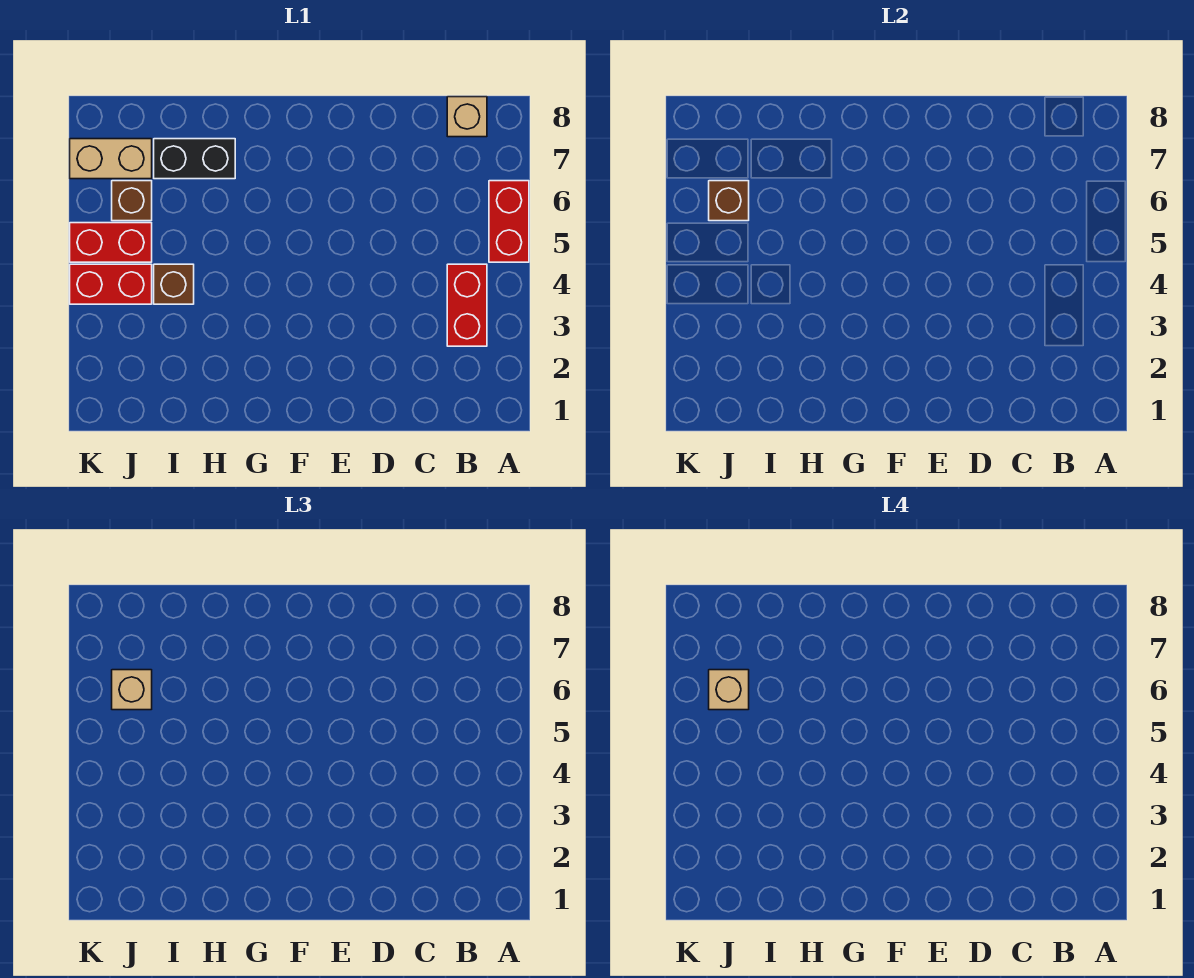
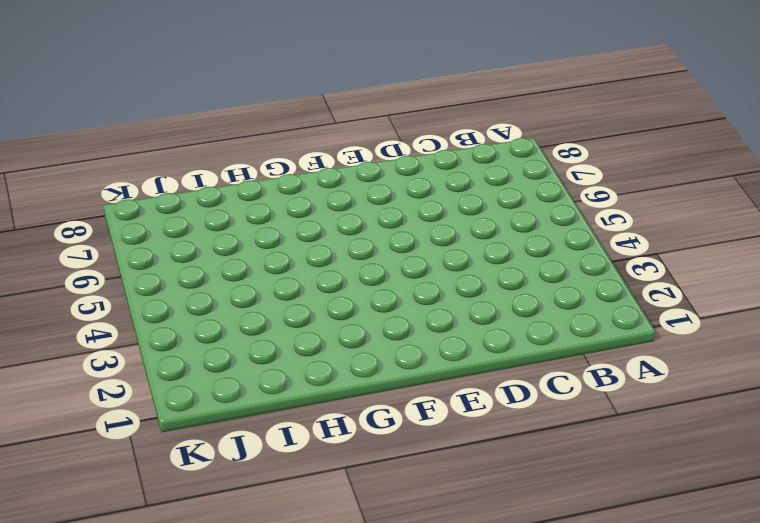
none -> red brick A5:A6 level 1
none -> red brick B3:B4 level 1
none -> tan brick B8 level 1

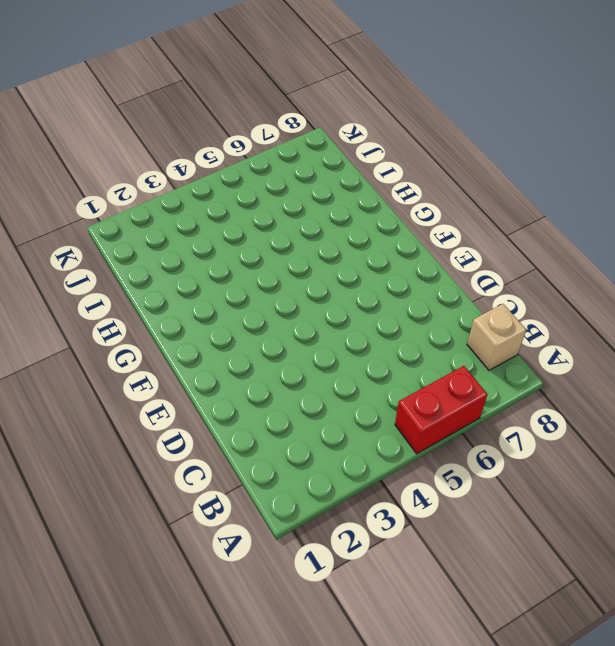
none -> red brick B3:B4 level 1
none -> black brick H7:I7 level 1
none -> brown brick I4 level 1

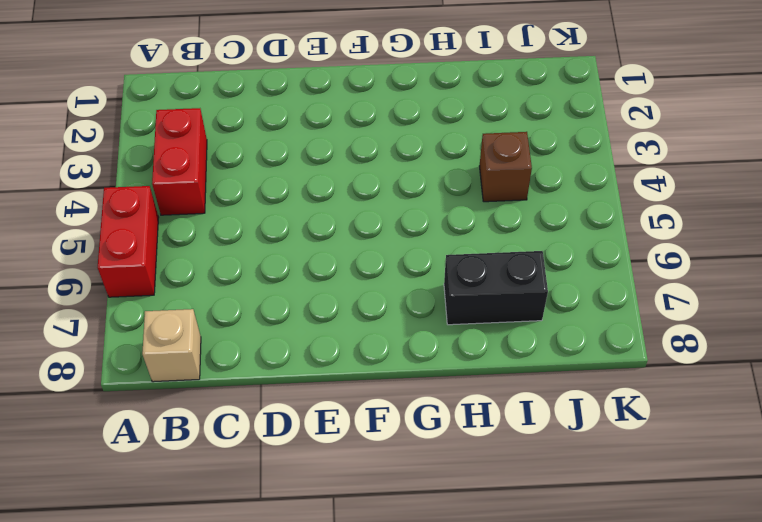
none -> red brick J4:K4 level 1
none -> red brick J5:K5 level 1
none -> brown brick J6 level 1

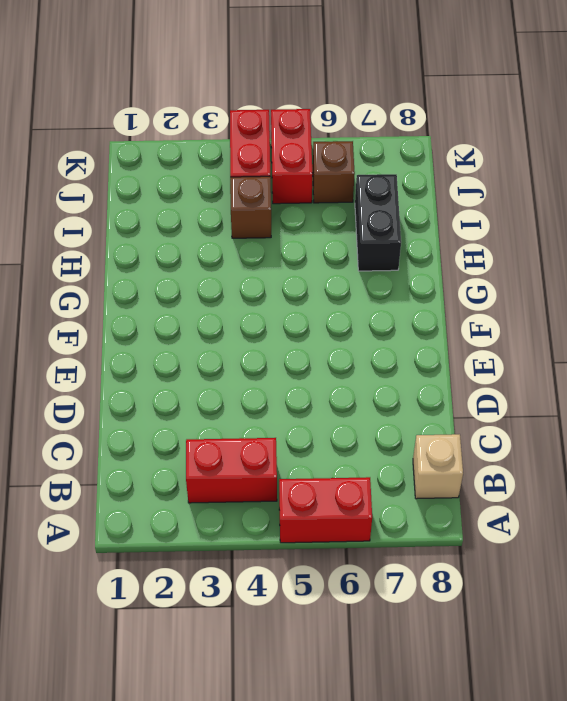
none -> tan brick J7:K7 level 1
none -> brown brick J6 level 2
none -> tan brick J6 level 3

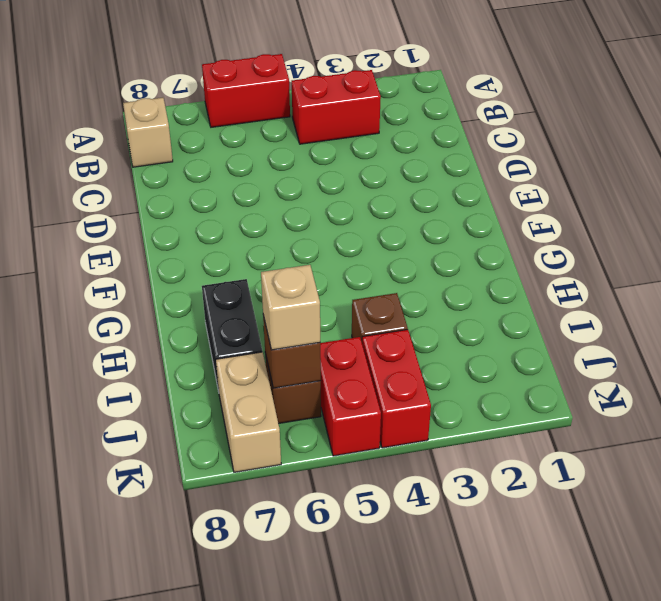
none -> tan brick J6 level 4

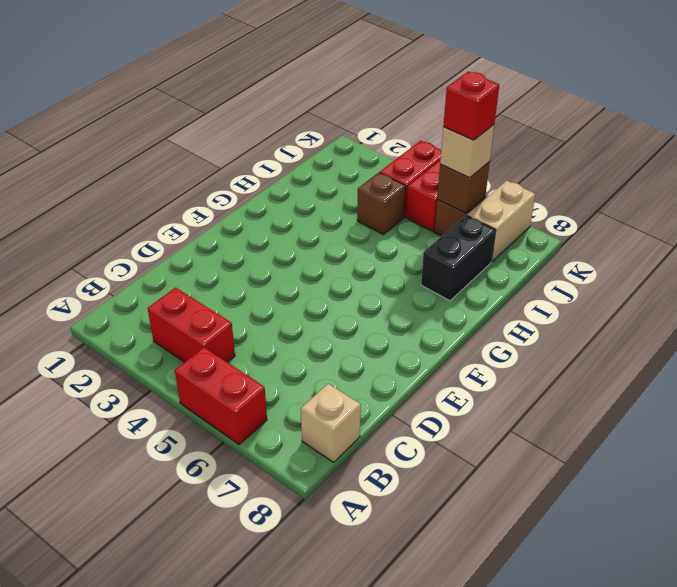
red brick J6 level 4 -> tan brick J6 level 4

